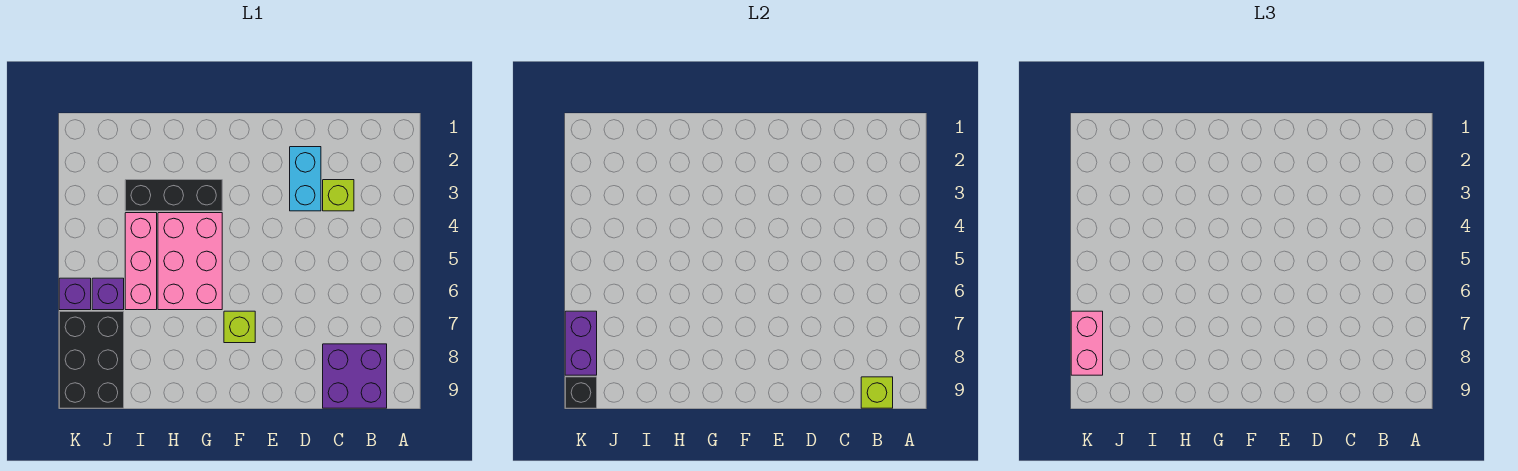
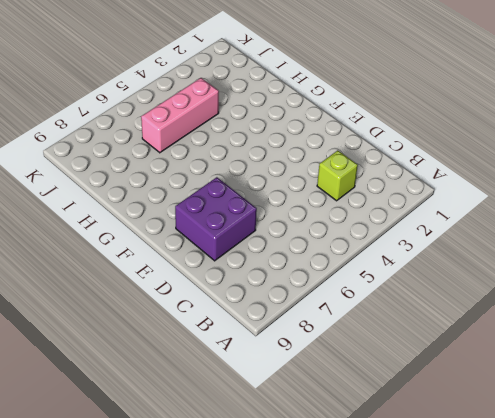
purple brick D7:E8 level 1 -> purple brick B8:C9 level 1
none -> cyan brick D2:D3 level 1
none -> lime brick F7 level 1
none -> black brick G3:I3 level 1

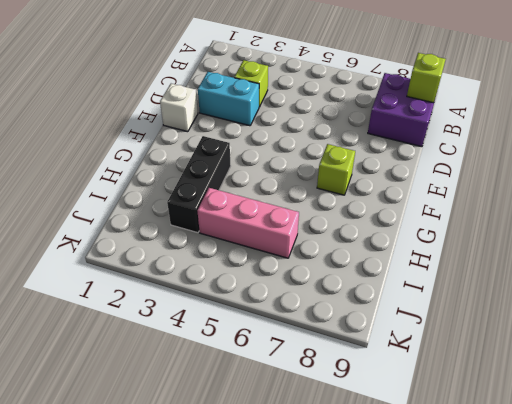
white brick E1 level 1 -> none
none -> pink brick G4:H6 level 1
none -> purple brick J6 level 1
none -> black brick J7:K9 level 1

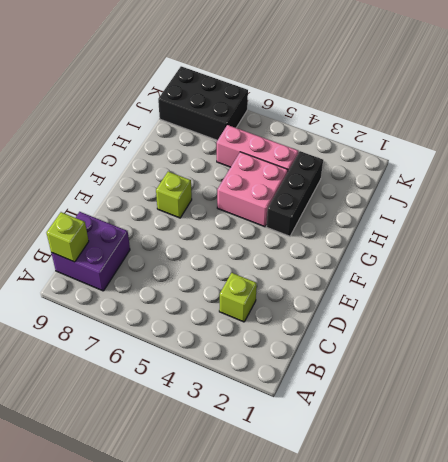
pink brick G4:H5 level 1 -> pink brick G4:H6 level 1
none -> cyan brick D2:D3 level 1
none -> purple brick J6 level 1
none -> purple brick K6 level 1

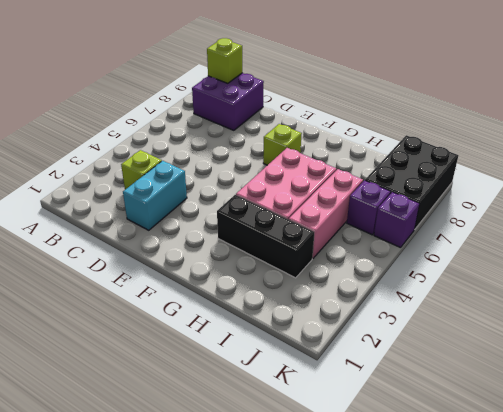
none -> purple brick K7:K8 level 2
none -> black brick K9 level 2
none -> pink brick K7:K8 level 3

